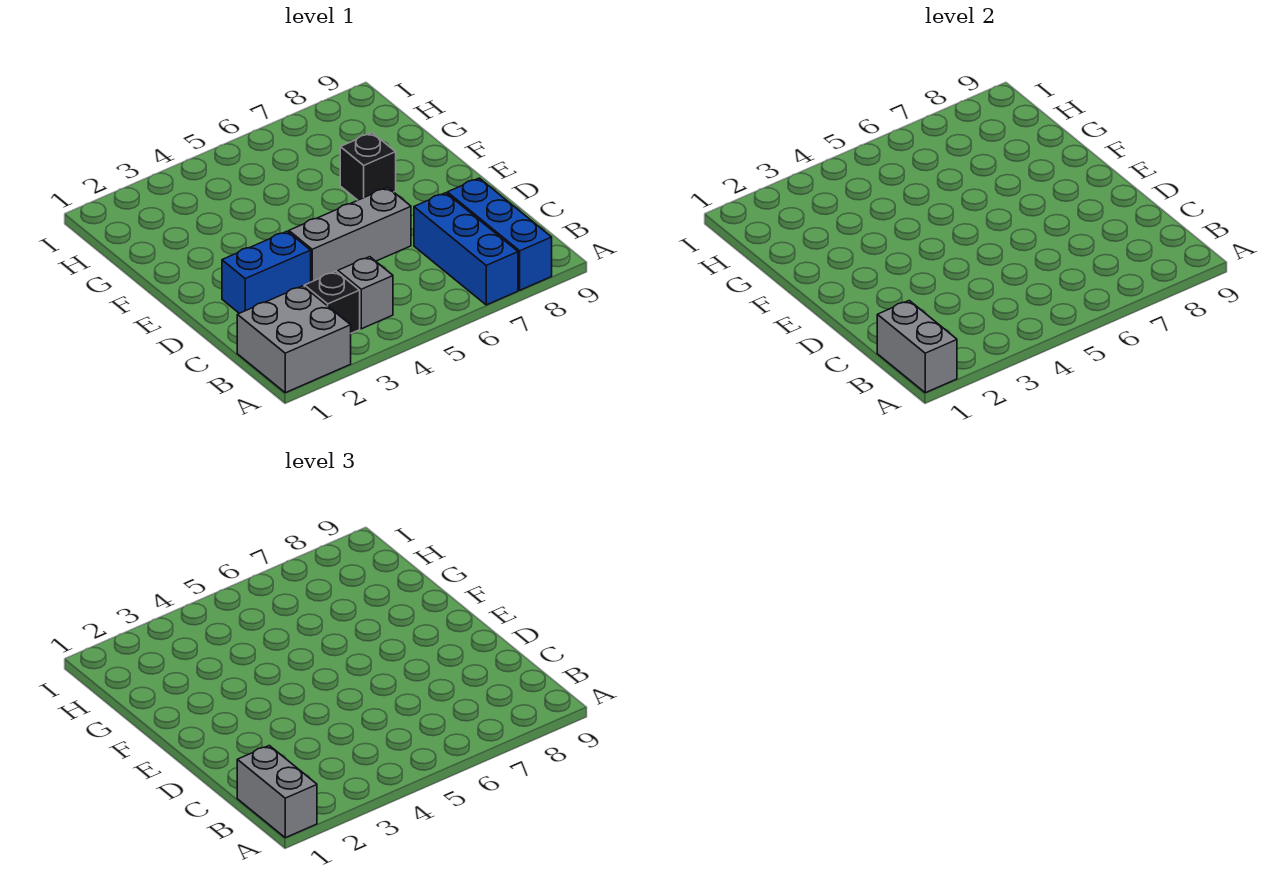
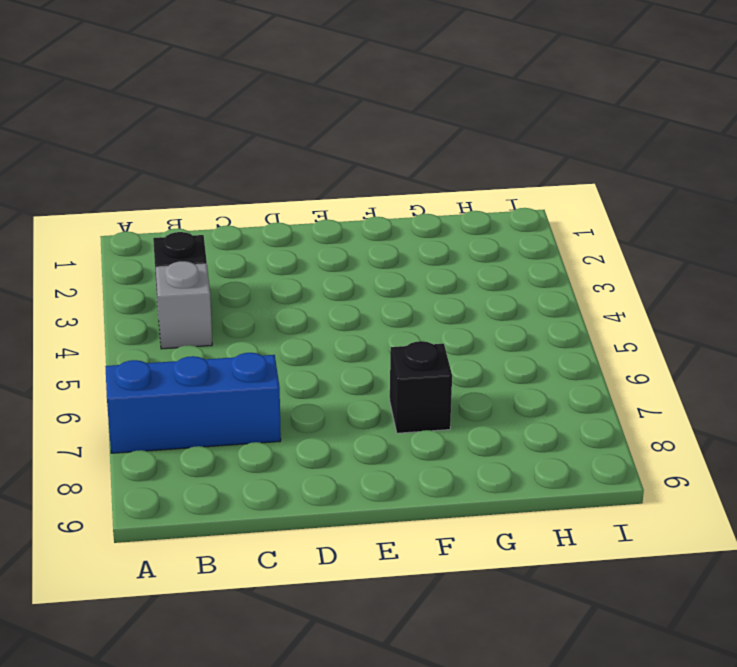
none -> grey brick A1:B2 level 1
none -> blue brick A8:C8 level 1

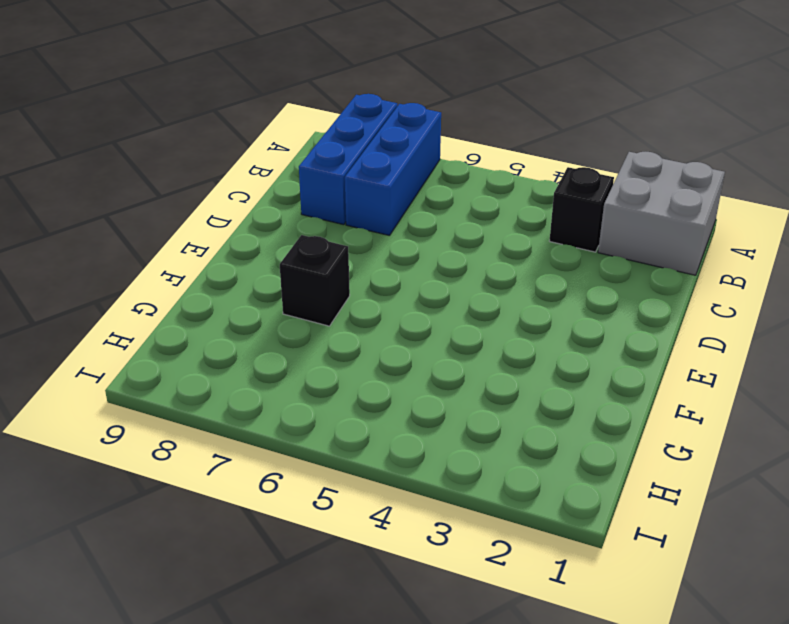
none -> grey brick B4 level 1
none -> blue brick D2:D3 level 1

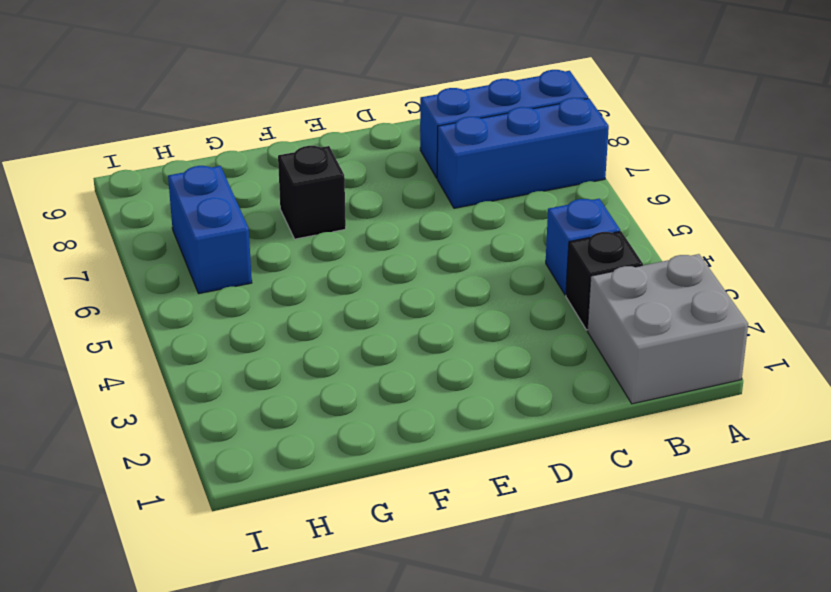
blue brick B4 level 1 -> grey brick B4 level 1
blue brick H6:H7 level 1 -> blue brick D2:D3 level 1
none -> grey brick D4:D6 level 1
none -> grey brick A1:B1 level 2

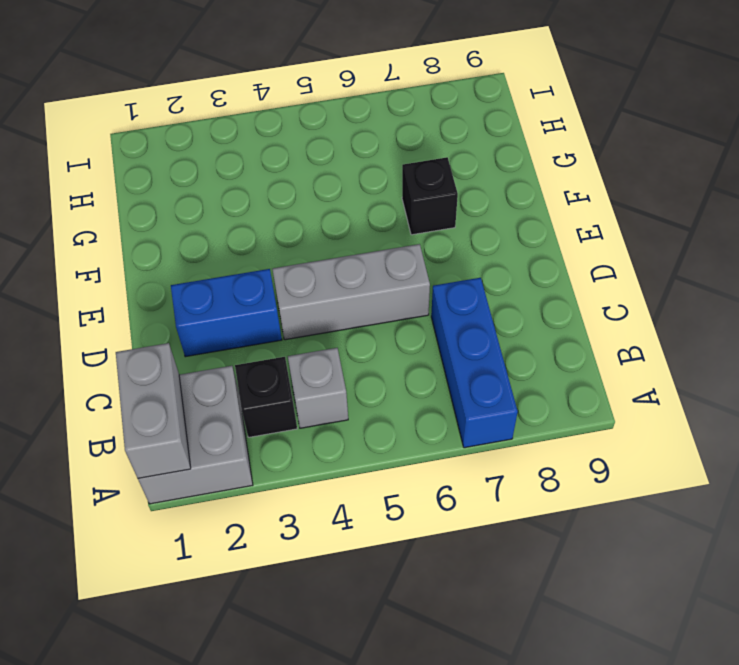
none -> blue brick A8:C8 level 1
none -> grey brick A1:B1 level 3

